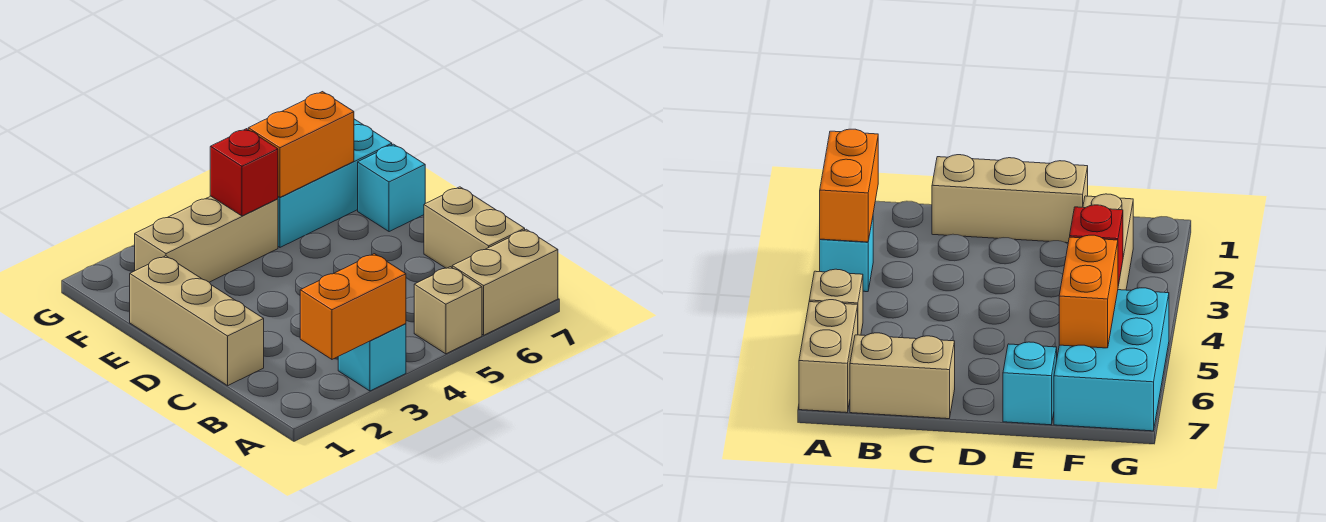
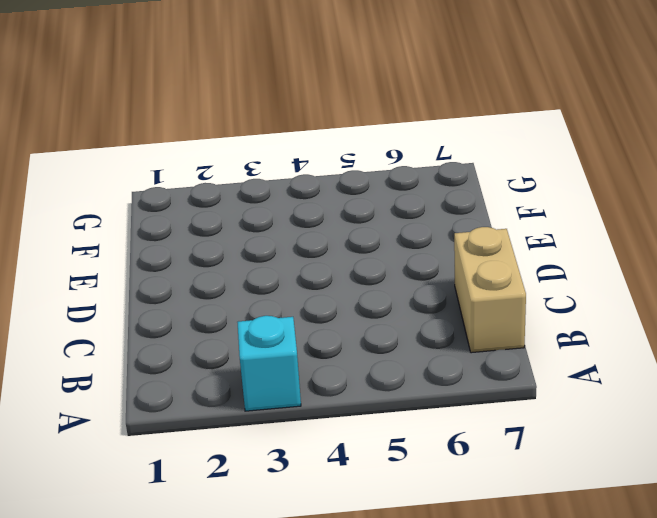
none -> tan brick A5 level 1
none -> tan brick A6:A7 level 1

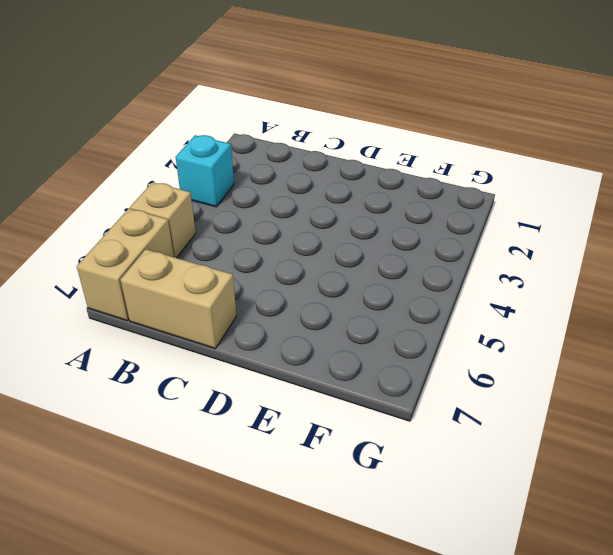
none -> tan brick C1:E1 level 1
none -> cyan brick E7 level 1

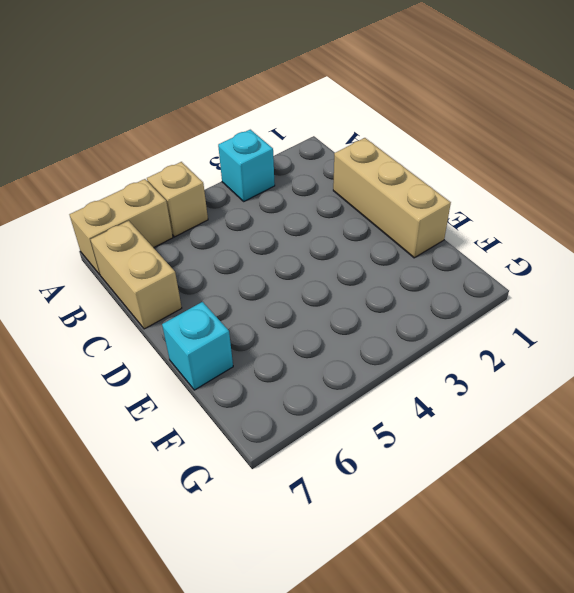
none -> tan brick F2:F4 level 1
none -> cyan brick F5:G7 level 1

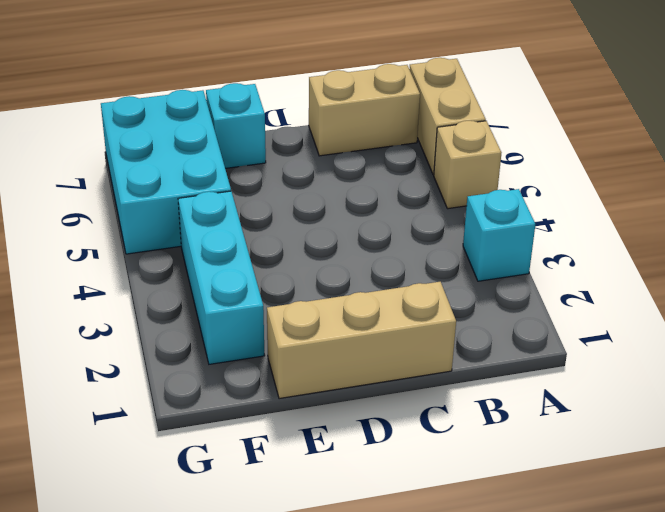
cyan brick F2:F4 level 1 -> tan brick F2:F4 level 1
none -> orange brick A2:A3 level 2
none -> red brick F4 level 2

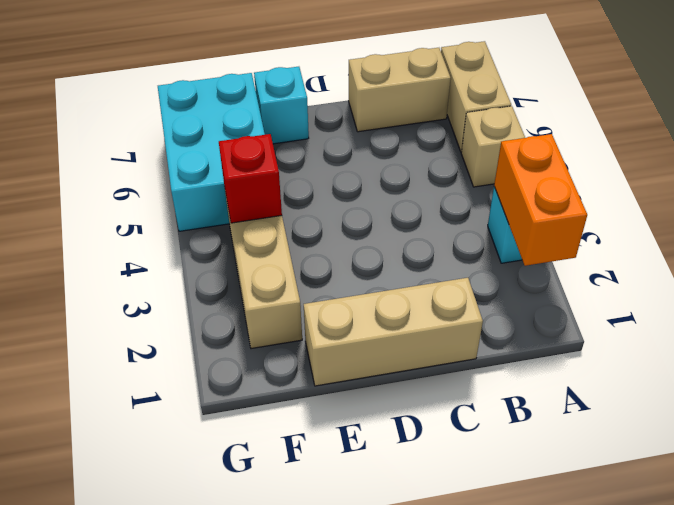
none -> orange brick F5:F6 level 2

